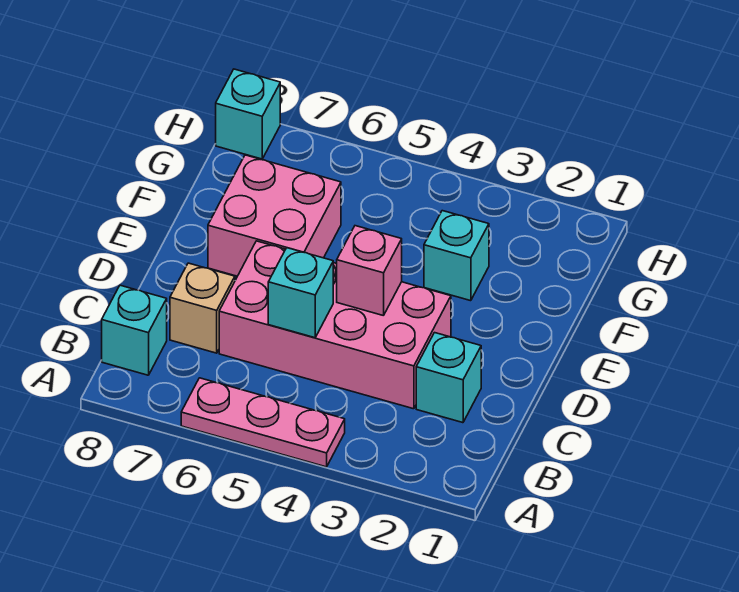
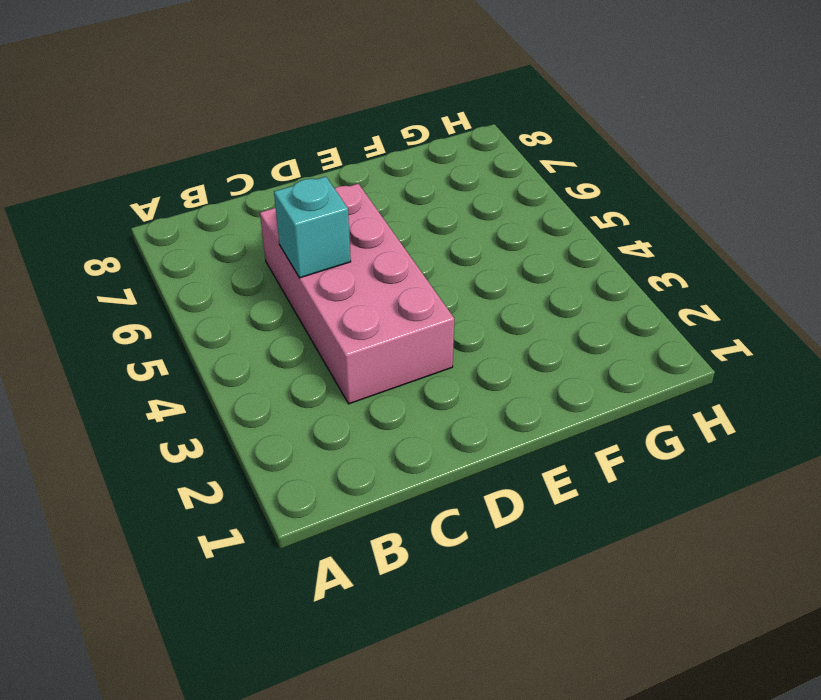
none -> pink plate A4:A6 level 1
none -> cyan brick B8 level 1

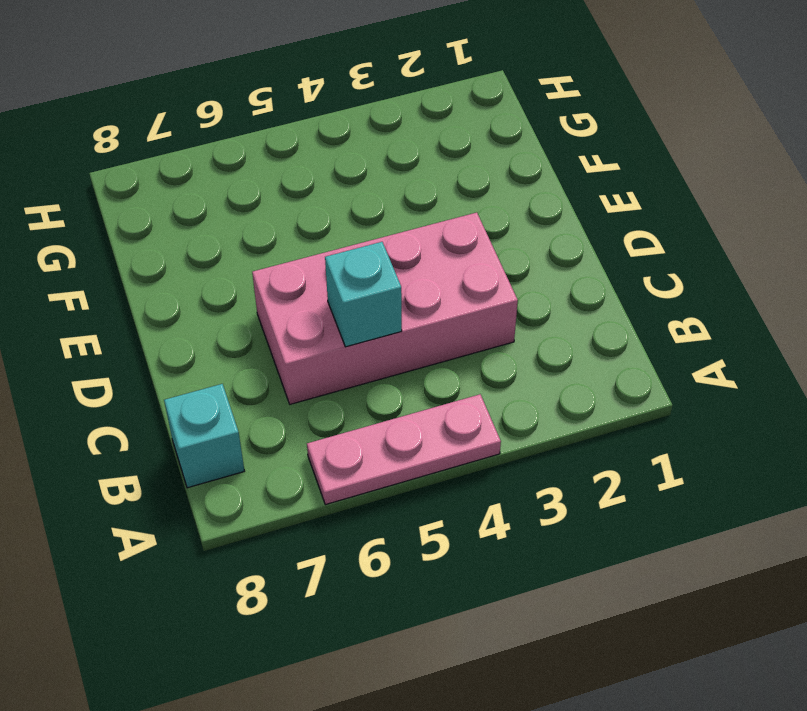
none -> cyan brick C2 level 1
none -> tan brick C7 level 1

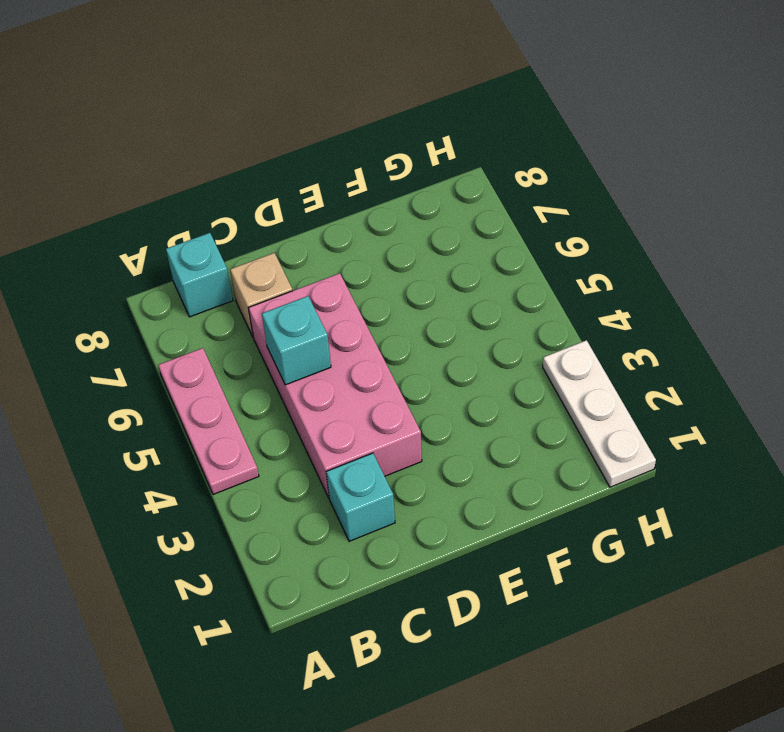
white plate H1:H3 level 1 -> none
none -> pink brick E6:F7 level 1
none -> cyan brick F3 level 1

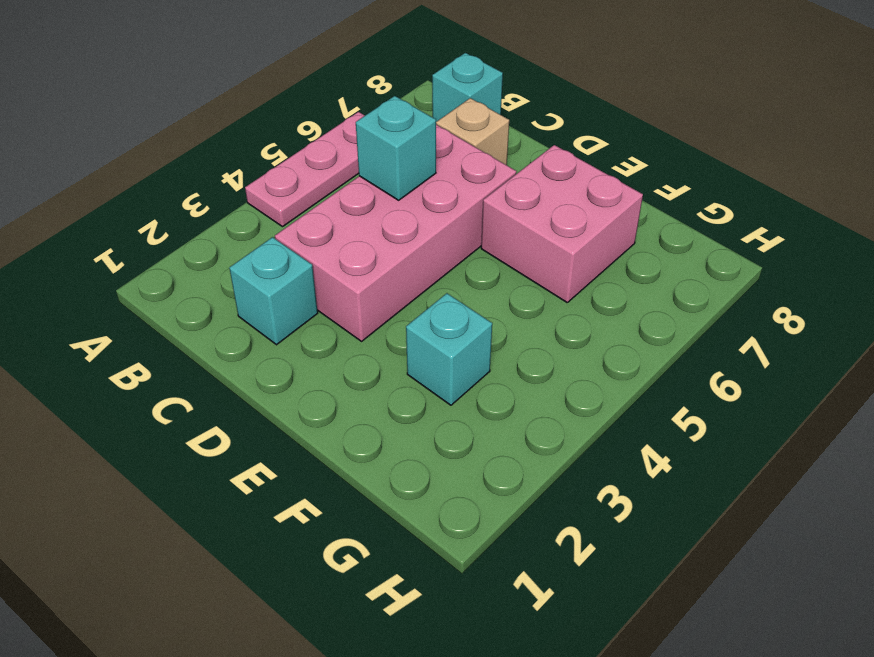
none -> cyan brick H8 level 1
none -> pink brick D4 level 2

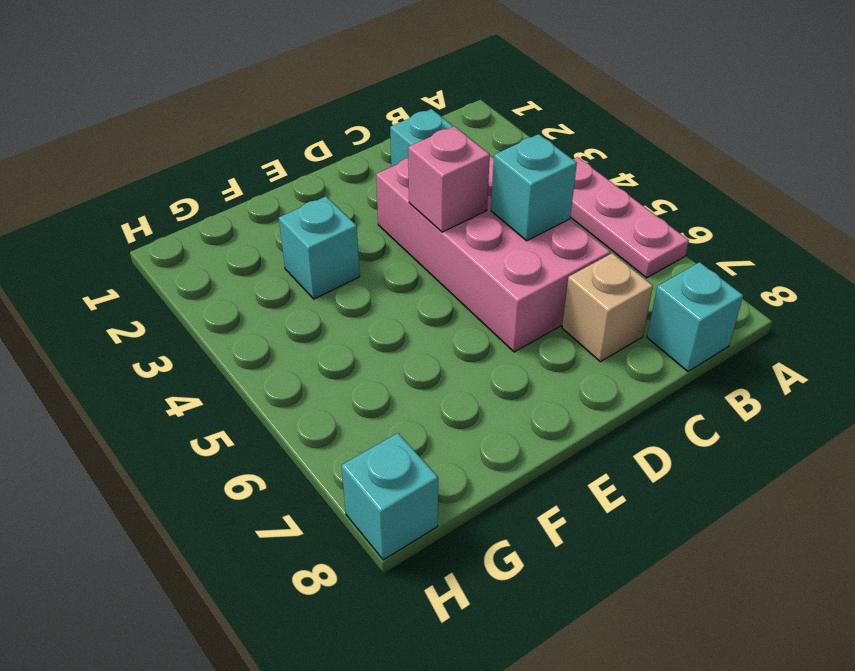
none -> pink brick E6:F7 level 1

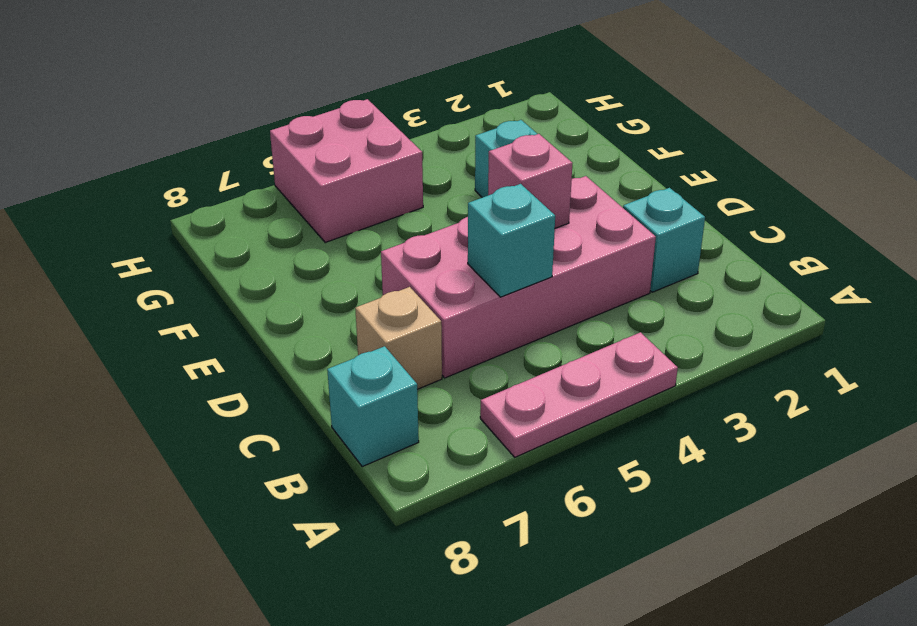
pink brick G5:H6 level 1 -> pink brick E6:F7 level 1
none -> cyan brick H8 level 1

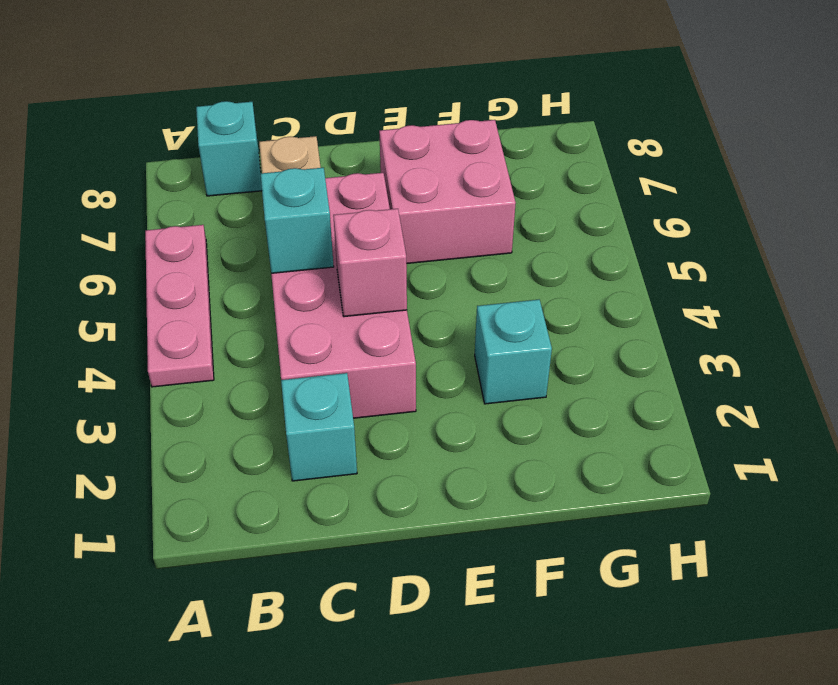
none -> cyan brick H8 level 1

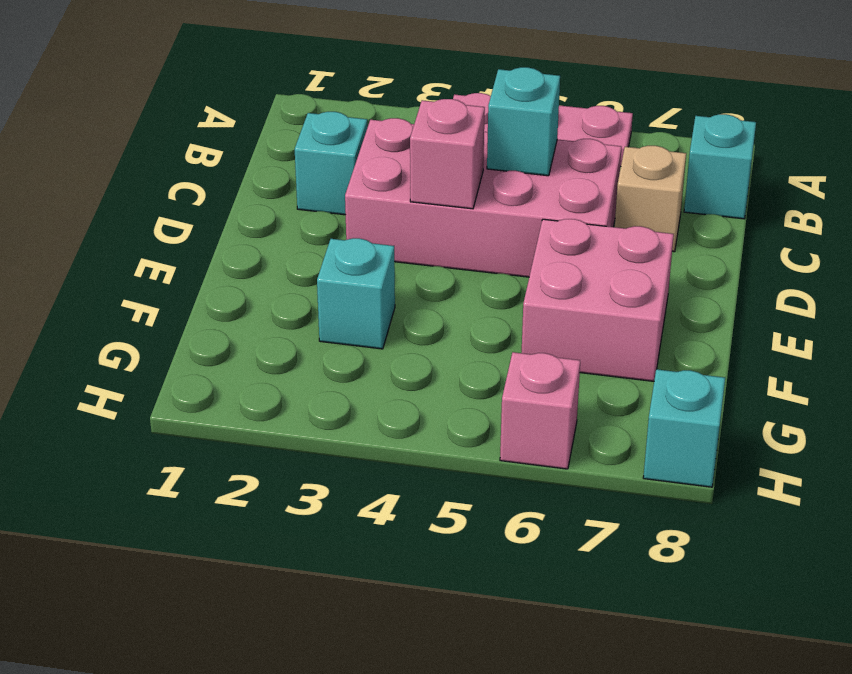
pink brick H6 level 1 -> none

